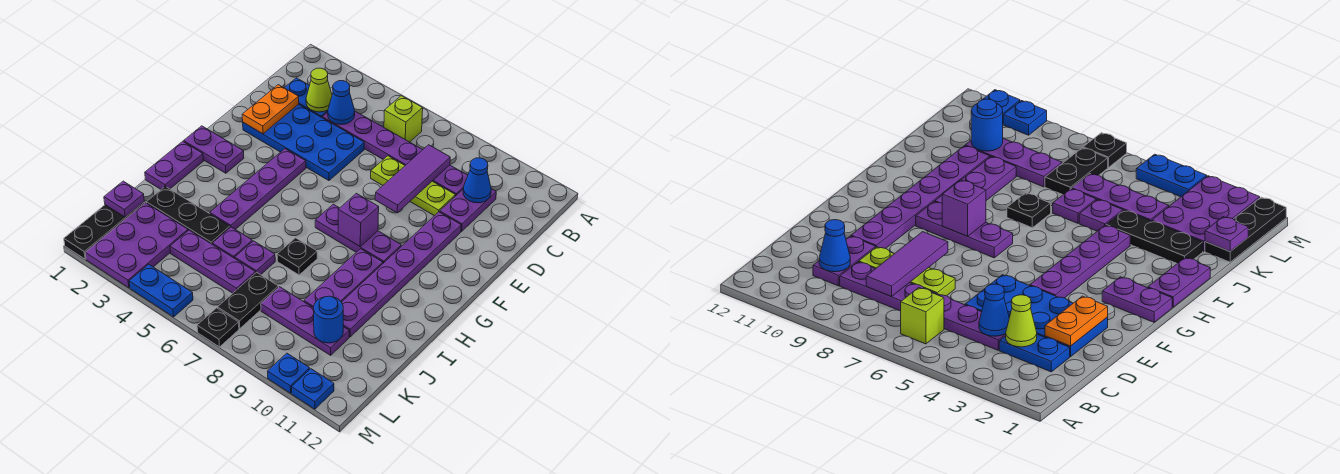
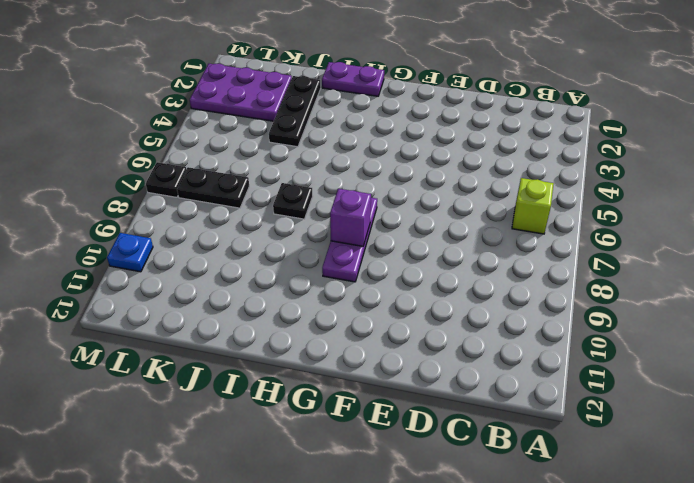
none -> blue plate C2:C3 level 1
none -> purple plate C4:C9 level 1
none -> purple plate C10:D10 level 1
none -> blue plate D2:E5 level 1

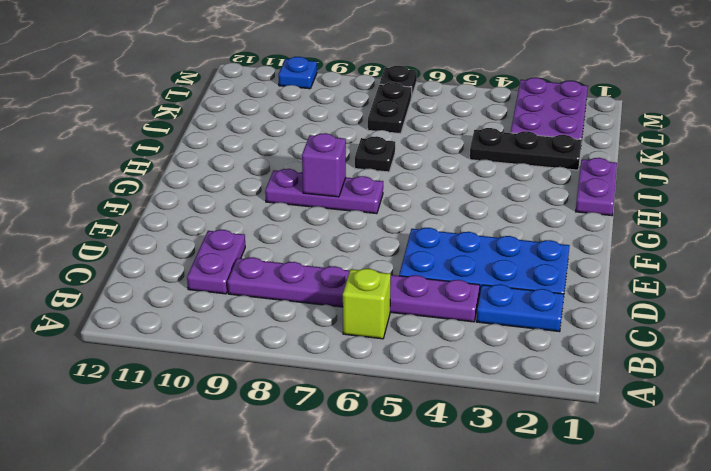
none -> lime plate D7:D9 level 1
none -> purple plate E10:J10 level 1
none -> purple plate F4:I4 level 1
none -> purple plate G1:G2 level 1

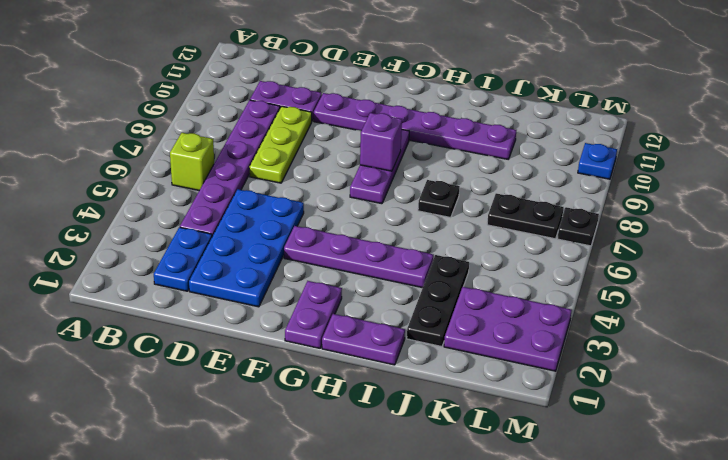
none -> purple plate H9:J9 level 1
none -> purple plate J5 level 1
none -> purple plate J6 level 1
none -> black plate K1:M1 level 1

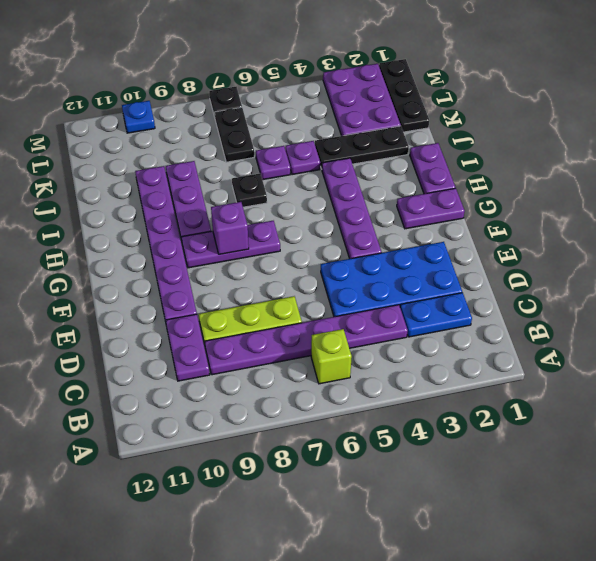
none -> purple plate K4:K6 level 1
none -> purple plate K8:K10 level 1
none -> blue plate M4:M5 level 1
none -> blue plate M11 level 1

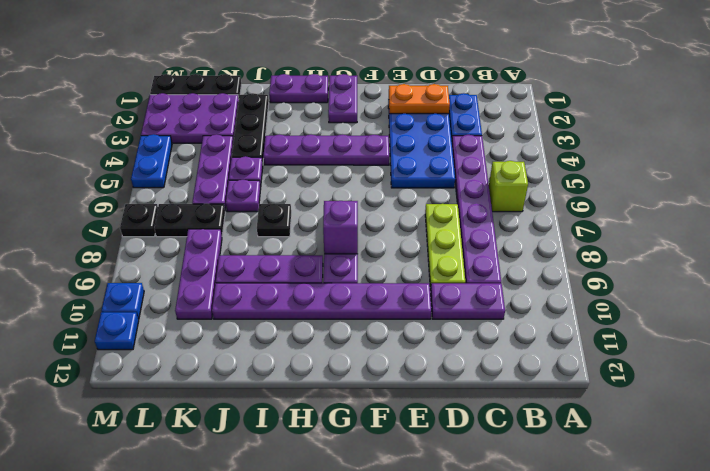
none -> lime cone C3 level 2
none -> blue cone C4 level 2
none -> purple tile C8:E8 level 2
none -> blue cone C10 level 2

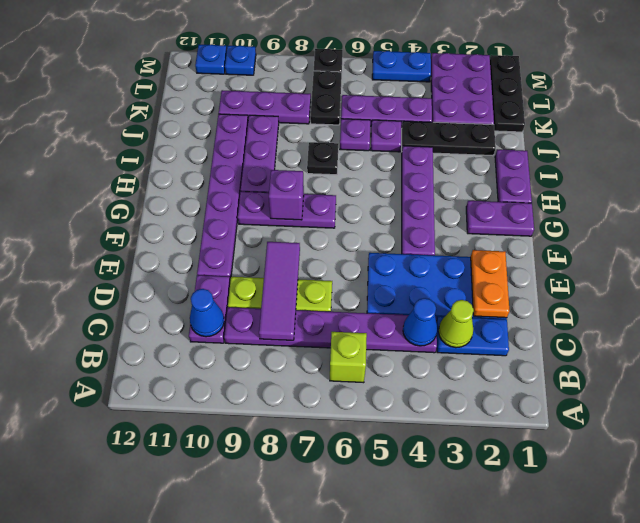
none -> purple plate K1 level 2
none -> blue round brick K10 level 2

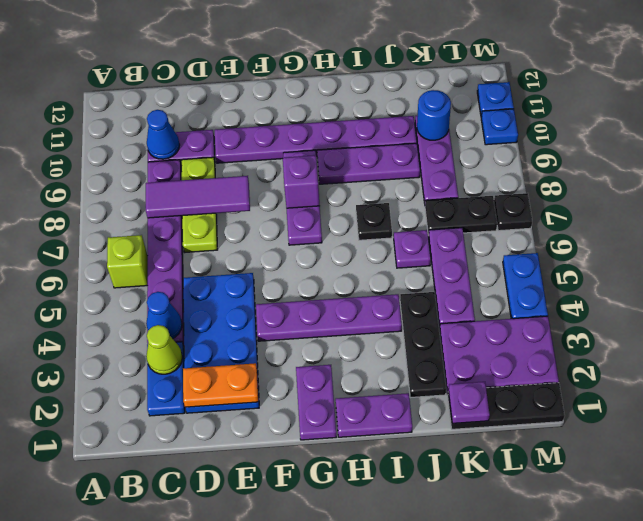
none -> purple plate J5 level 1

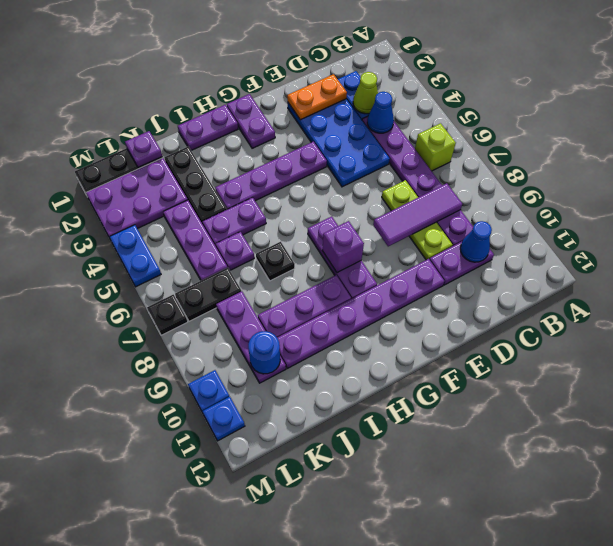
purple plate I5:J5 level 1 -> purple plate J5 level 1

